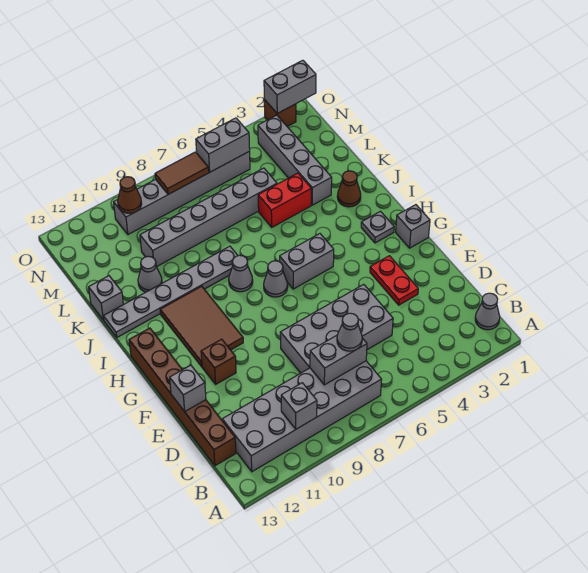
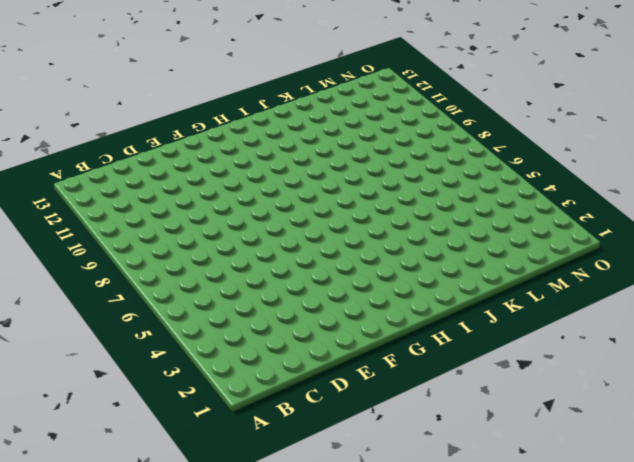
none -> grey cone B1 level 1
none -> grey brick B7:C12 level 1
none -> brown brick C13:H13 level 1

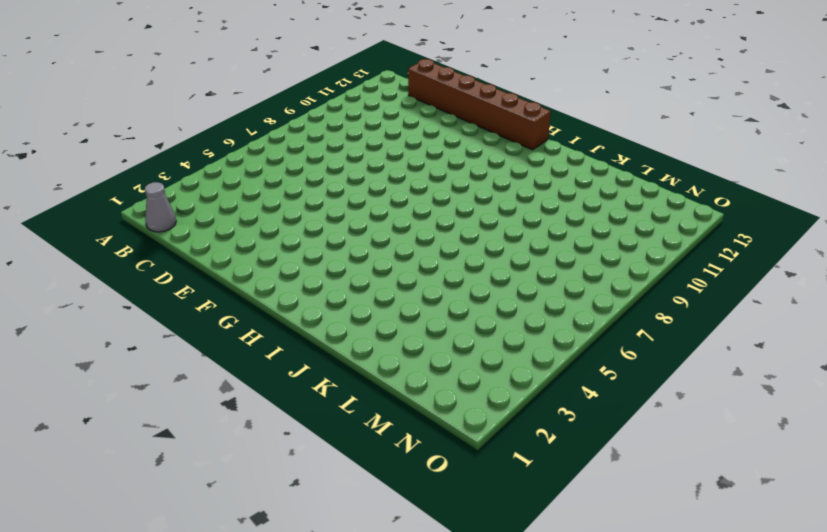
none -> grey brick B7:C12 level 1
none -> grey brick D5:E8 level 1
none -> red plate E3:F3 level 1

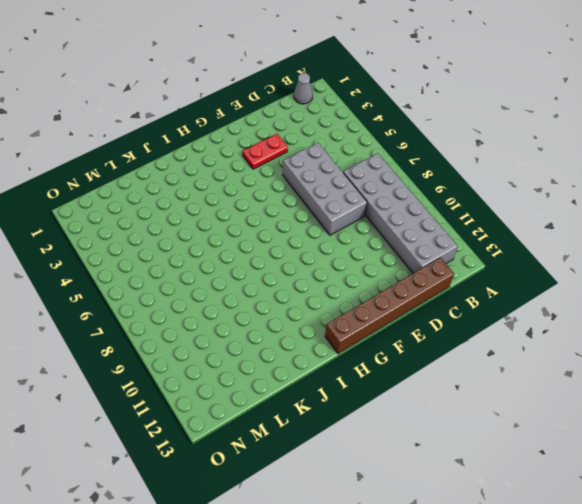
none -> brown brick F11 level 1
none -> grey brick G1 level 1
none -> brown tile G10:I11 level 1

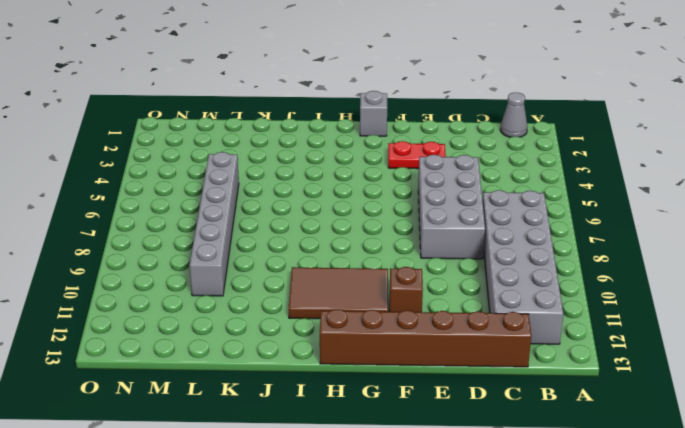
none -> grey plate H2 level 1
none -> grey brick H5:H6 level 1
none -> grey cone H7 level 1

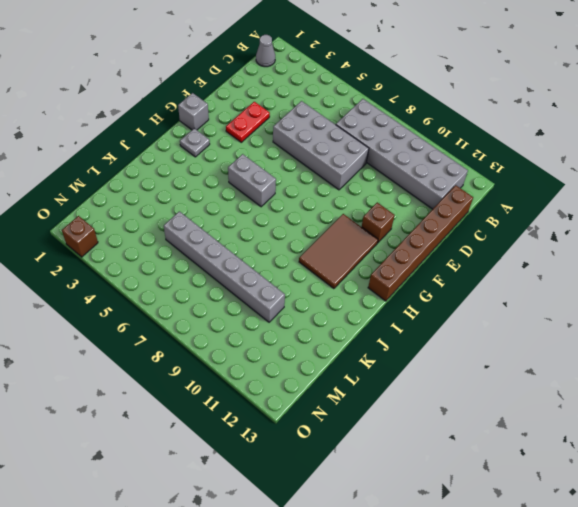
none -> grey cone H7 level 1
none -> grey cone I8 level 1
none -> brown cone J2 level 1

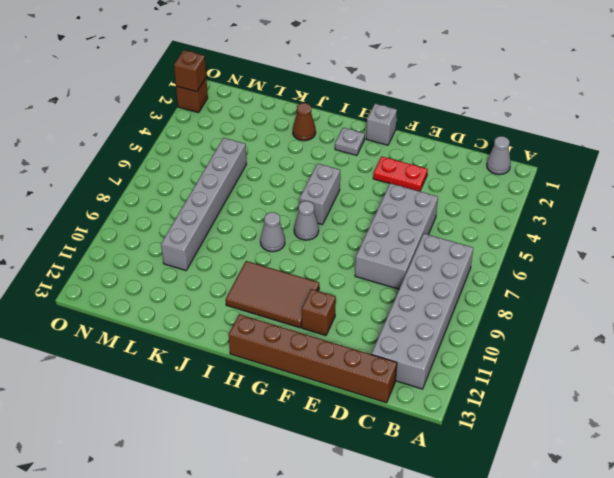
brown brick O2 level 2 -> grey brick O1:O2 level 2
none -> grey plate J8:J13 level 1
none -> grey brick K3:N3 level 1
none -> red brick K4:K5 level 1

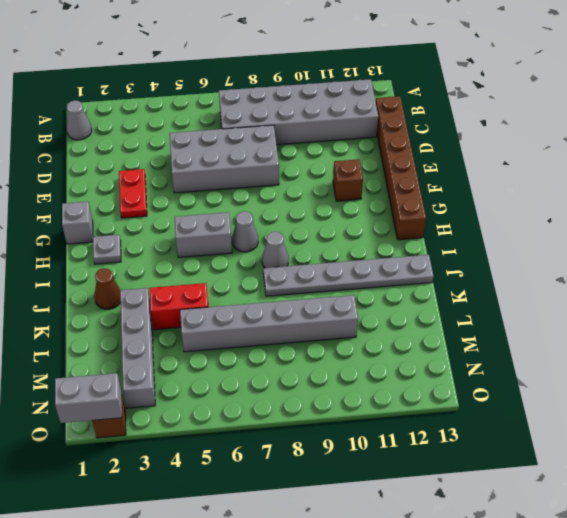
none -> brown tile G10:I11 level 1
none -> grey cone K11 level 1
none -> grey brick K13 level 1

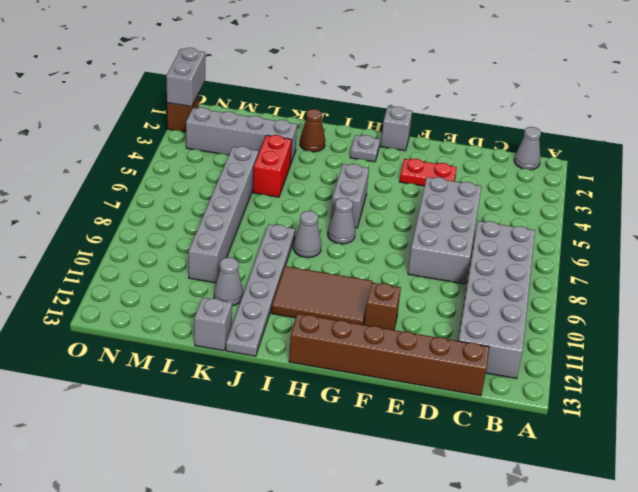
none -> grey brick N5:N10 level 1
none -> grey brick B10 level 2
none -> grey brick C7:C8 level 2

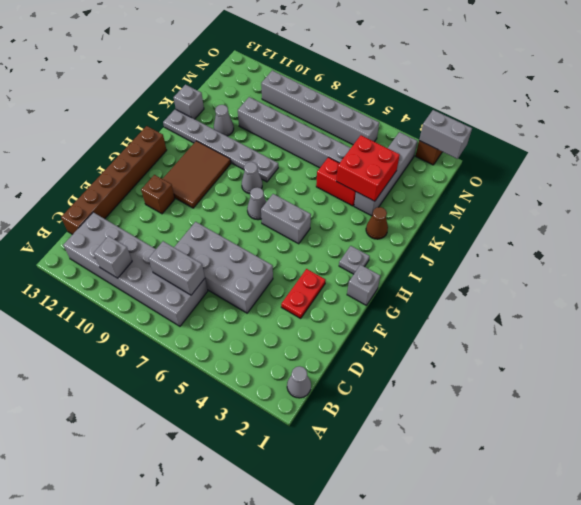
red brick K3:L4 level 2 -> none
none -> grey brick E13 level 2
none -> grey brick N5:N6 level 2
none -> brown tile N7:N8 level 2

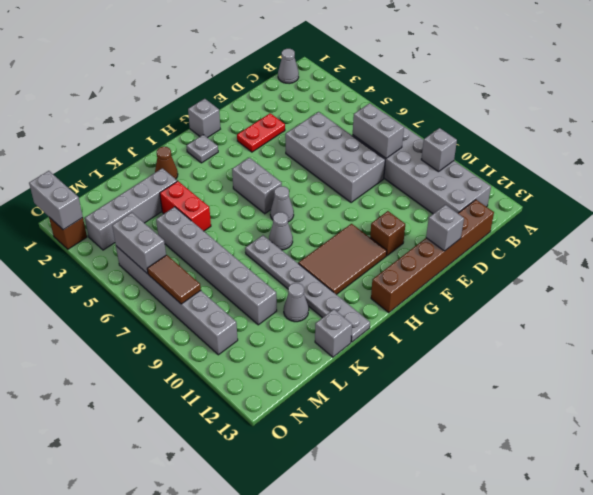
none -> brown cone N10 level 2
none -> grey cone C7 level 3

